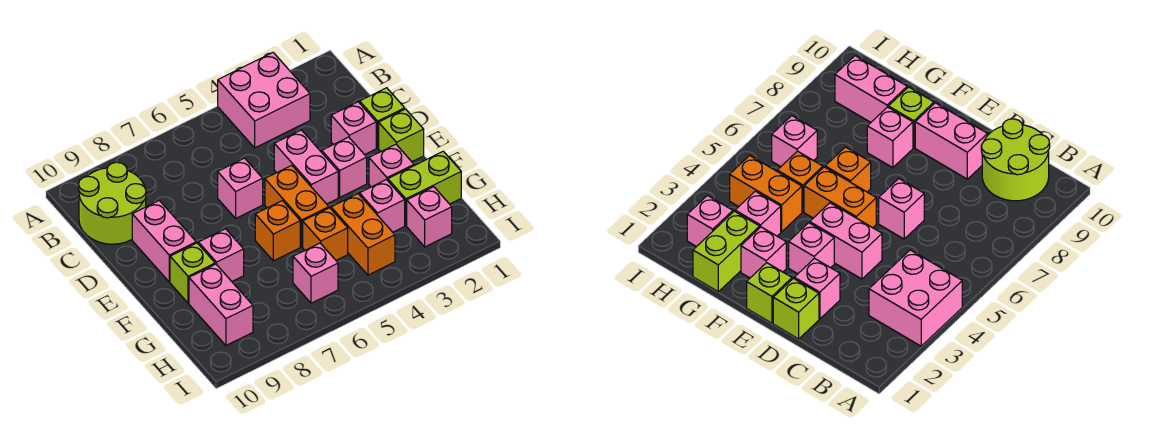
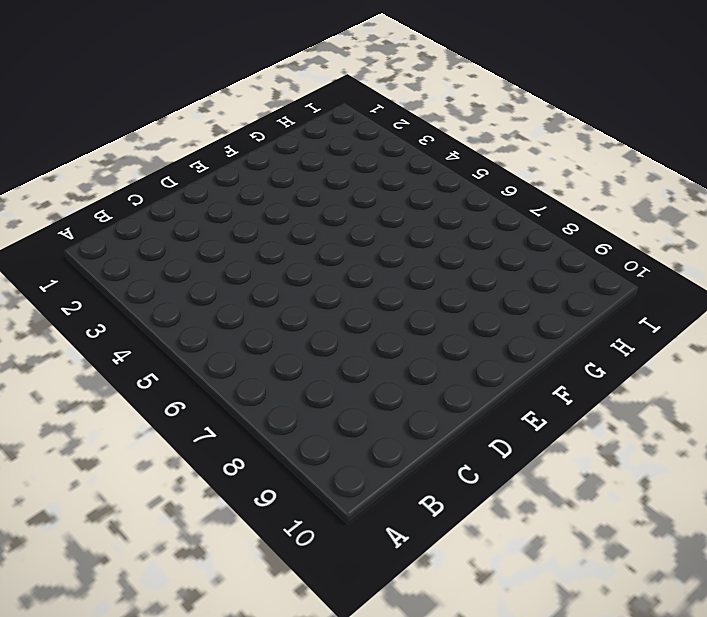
none -> pink brick A3:B4 level 1
none -> lime round brick B9:C10 level 1
none -> lime brick D1 level 1

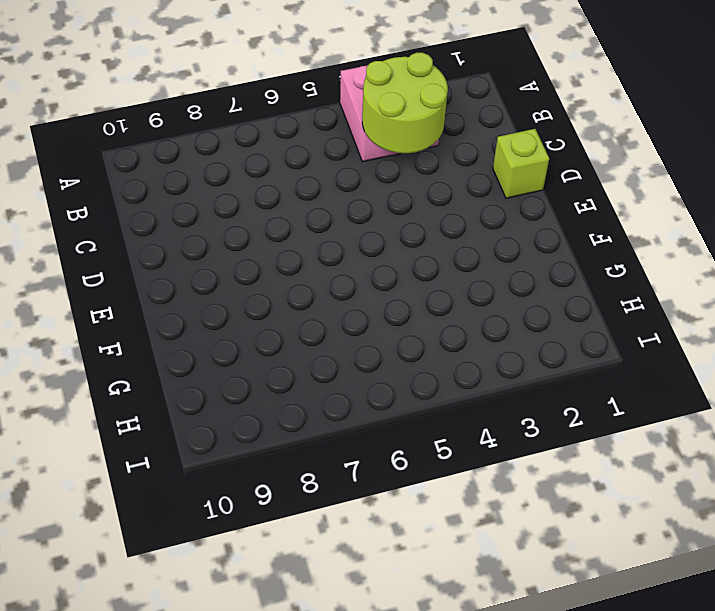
lime round brick B3:C4 level 2 -> lime round brick B9:C10 level 1
none -> pink brick D2 level 1
none -> pink brick D4:E4 level 1
none -> pink brick D6 level 1

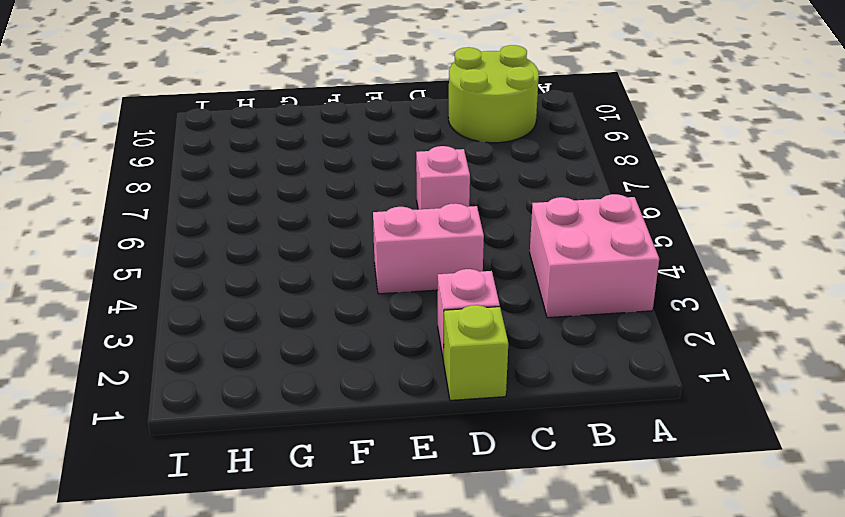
none -> pink brick D9:E9 level 1
none -> lime brick E1 level 1
none -> pink brick E3 level 1

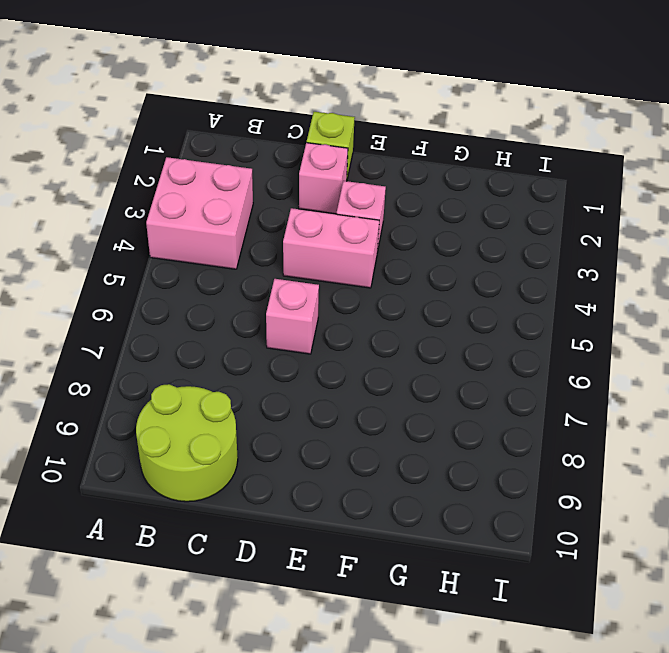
none -> pink brick D9:E9 level 1
none -> lime brick E1 level 1
none -> orange brick E5:F5 level 1

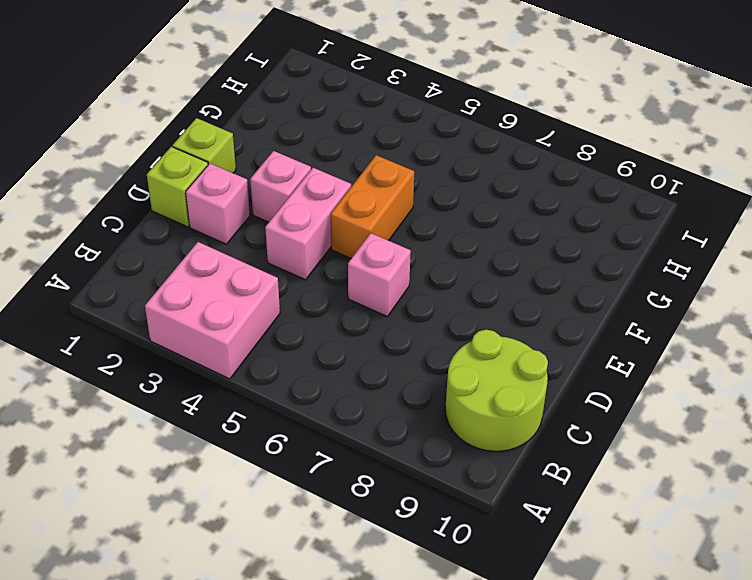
none -> pink brick D9:E9 level 1
none -> pink brick F2 level 1
none -> orange brick F6 level 1

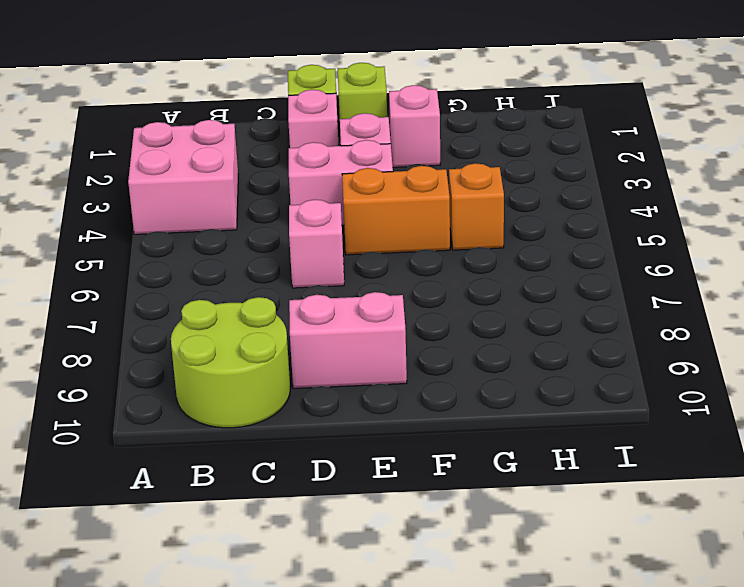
none -> orange brick F6 level 1
none -> pink brick F8 level 1
none -> lime brick F9 level 1

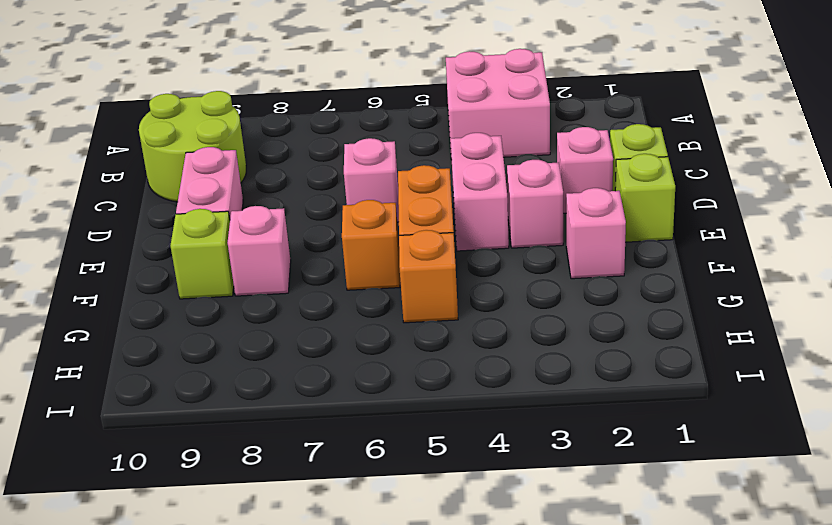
none -> lime brick G1:G2 level 1
none -> pink brick G3 level 1
none -> orange brick G4:H4 level 1

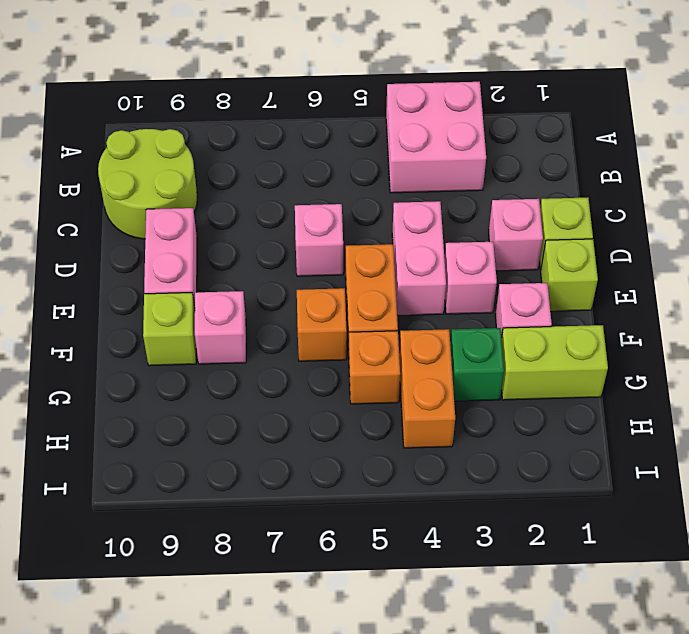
green brick G3 level 1 -> pink brick G3 level 1
none -> pink brick G9:H9 level 1
none -> pink brick H2 level 1
none -> pink brick H6 level 1

